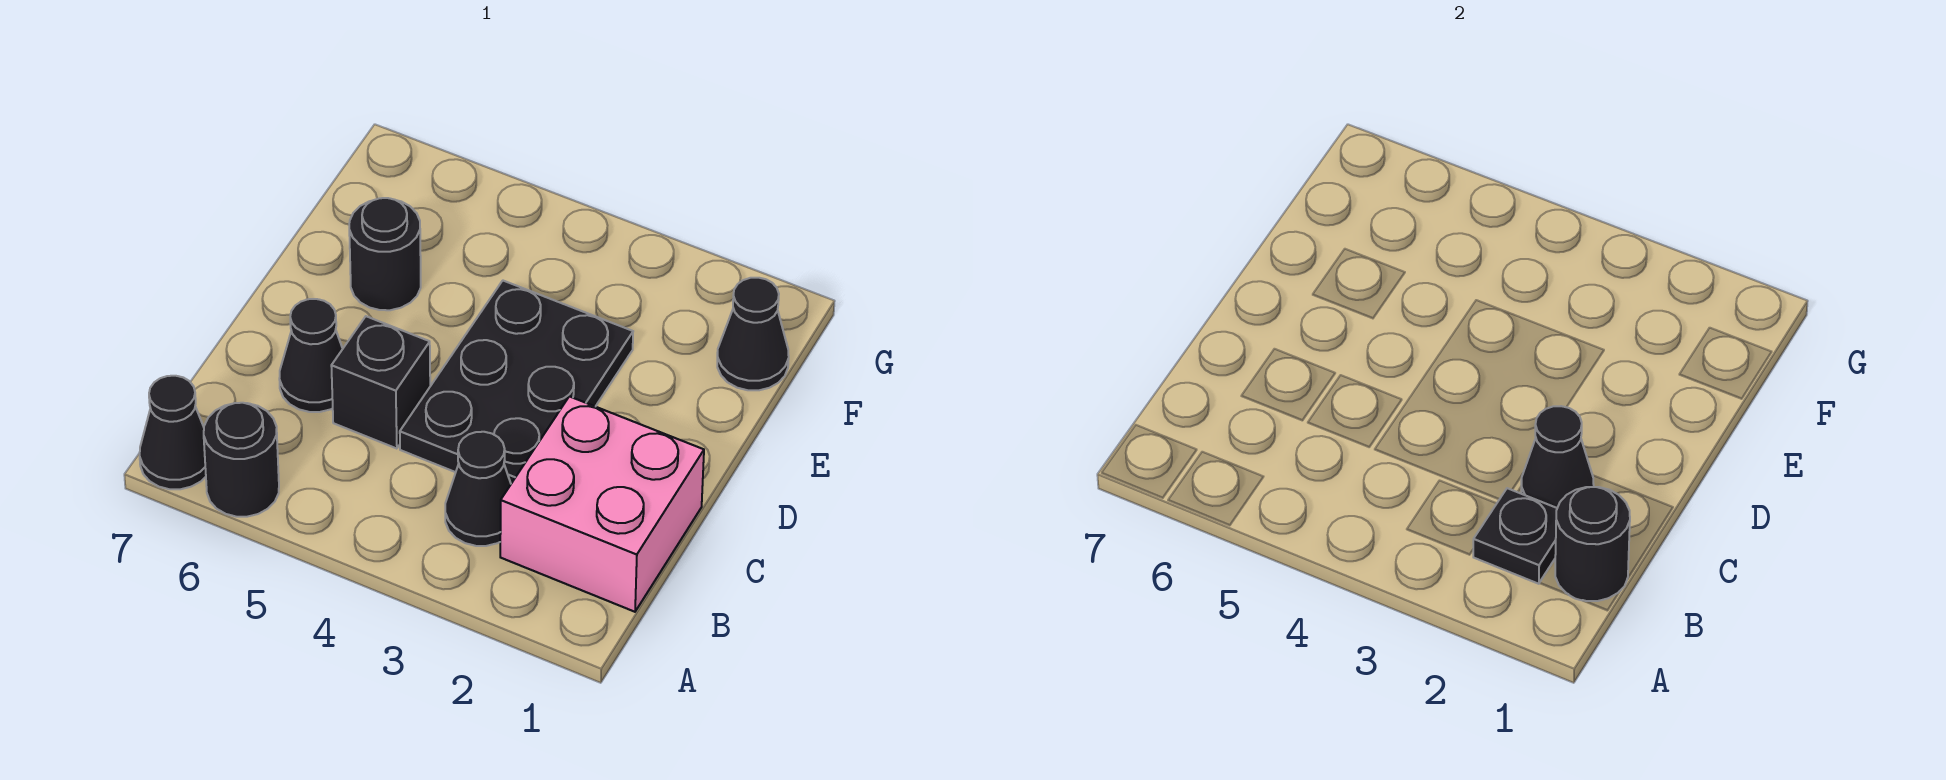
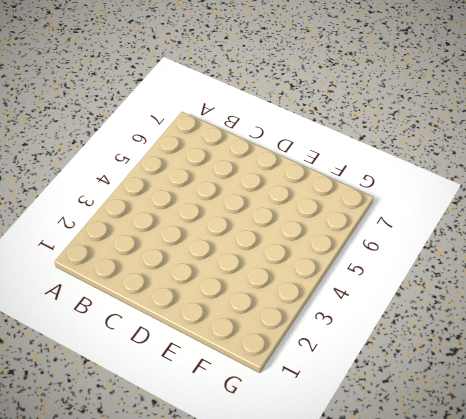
none -> black round brick A6 level 1
none -> black cone A7 level 1
none -> pink brick B1:C2 level 1

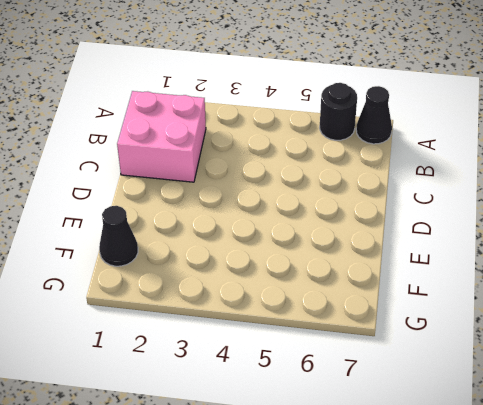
none -> black cone B3 level 1
none -> black plate C3:E4 level 1
none -> black brick C5 level 1

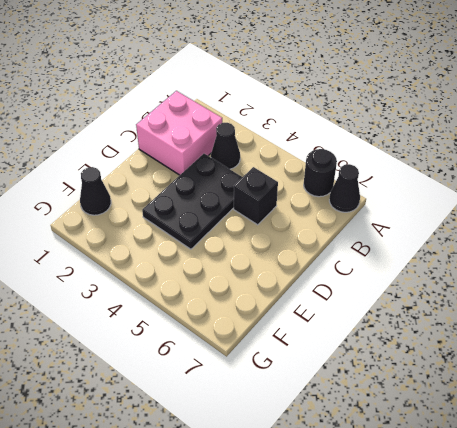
none -> black cone C6 level 1
none -> black round brick E6 level 1
none -> black round brick B1 level 2

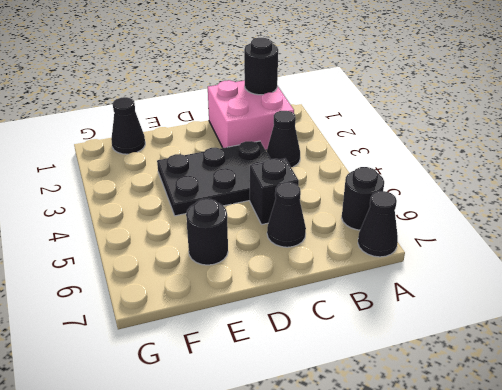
none -> black plate B2 level 2
none -> black cone C2 level 2

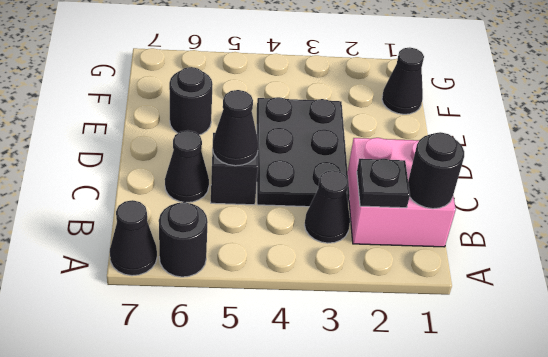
black cone C5 level 2 -> black cone C2 level 2

